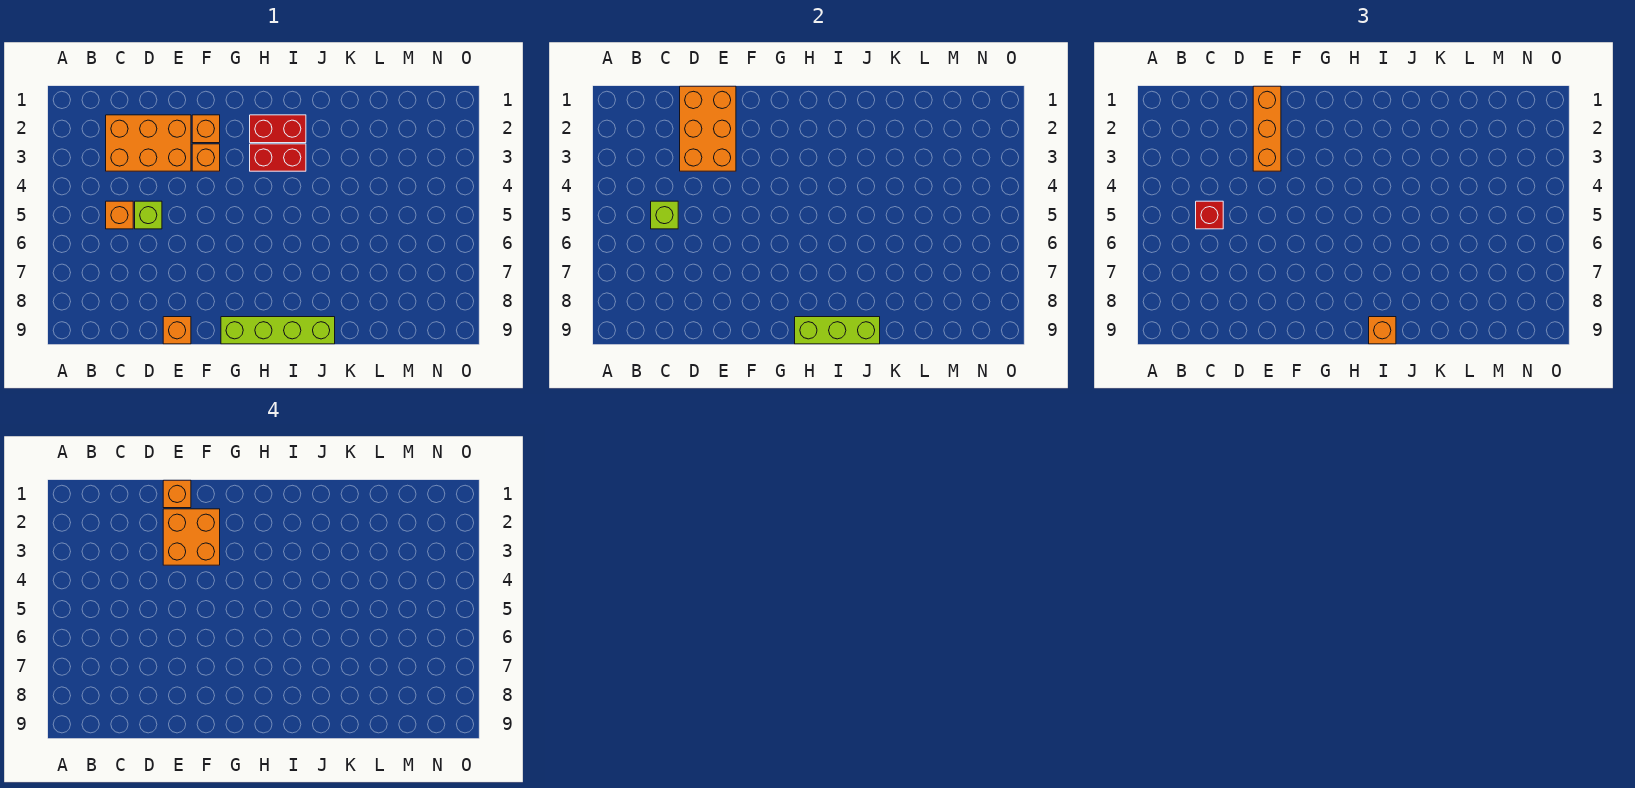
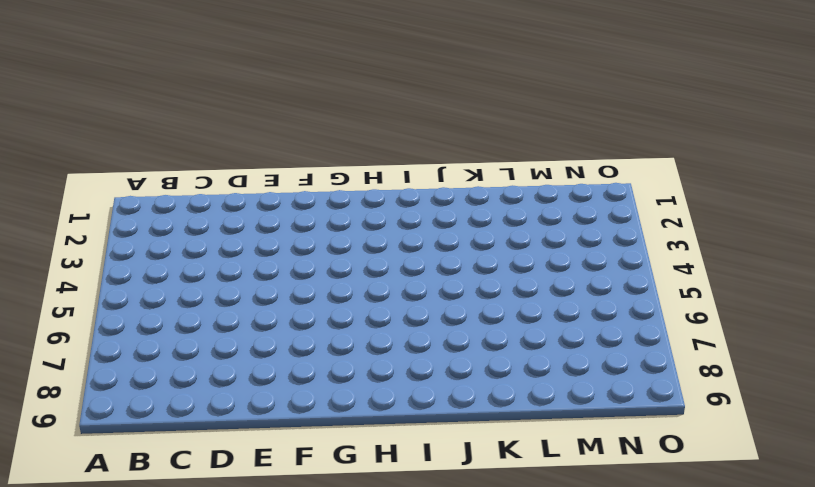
none -> orange brick C2:E3 level 1
none -> orange brick C5 level 1
none -> lime brick D5 level 1

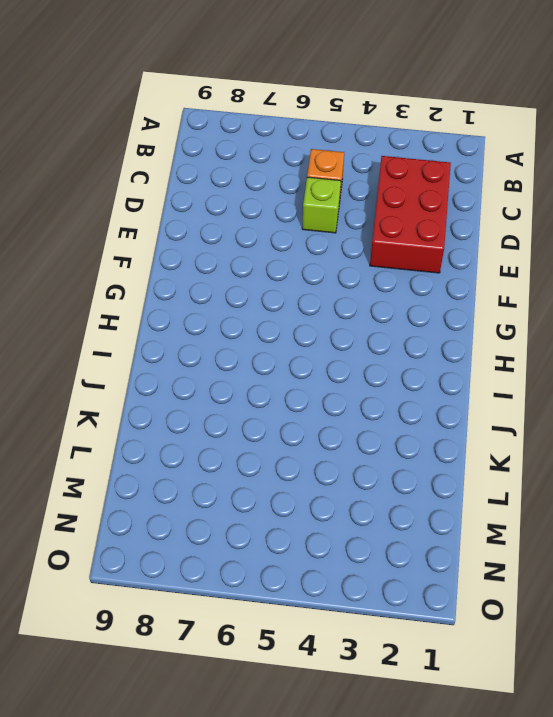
red brick C2:E3 level 1 -> orange brick C2:E3 level 1
none -> orange brick E9 level 1
none -> orange brick F2 level 1
none -> orange brick F3 level 1

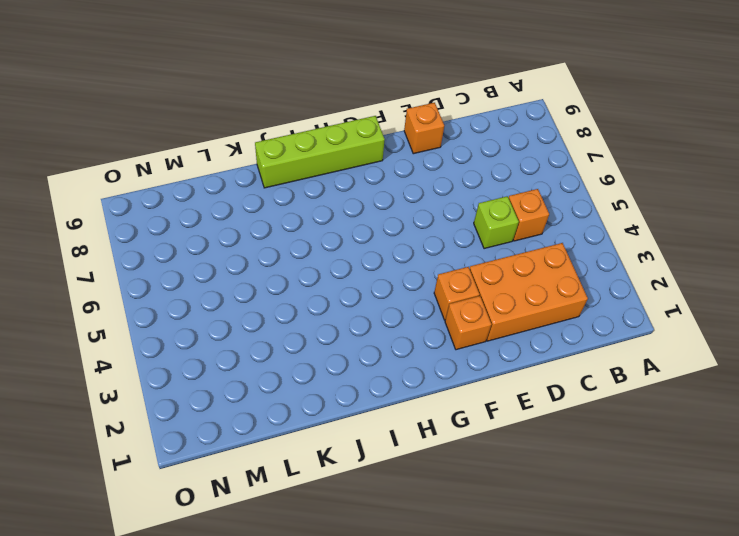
none -> red brick H2:I2 level 1
none -> red brick H3:I3 level 1
none -> lime brick C5 level 2

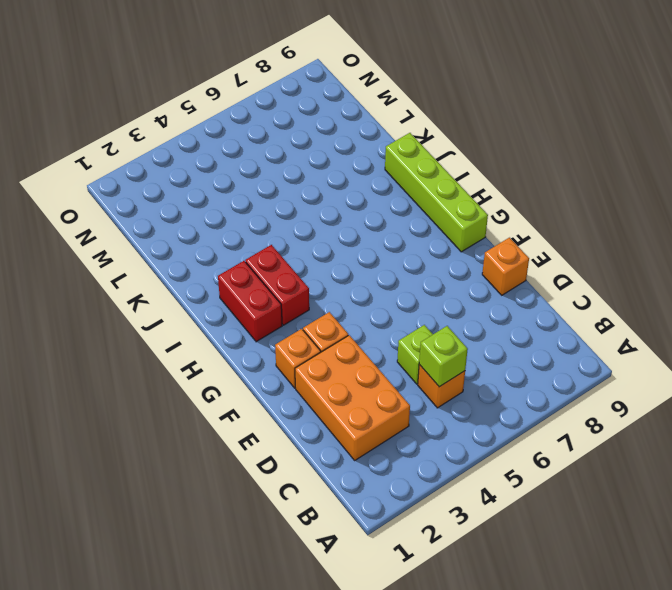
none -> orange brick D1:E3 level 2
none -> lime brick H9:J9 level 2
none -> red brick C5 level 3

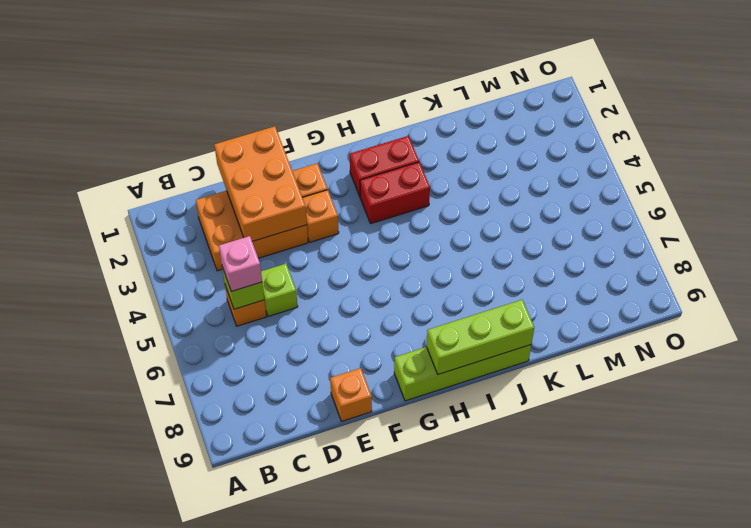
pink brick C5 level 3 -> red brick C5 level 3
none -> orange brick E1:E3 level 3
none -> orange brick I9 level 3
none -> orange brick E1 level 4

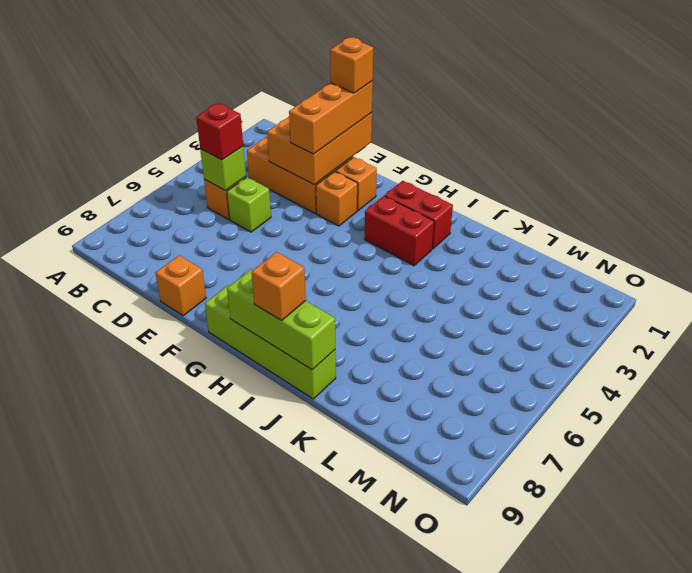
none -> orange brick E2:F3 level 4

